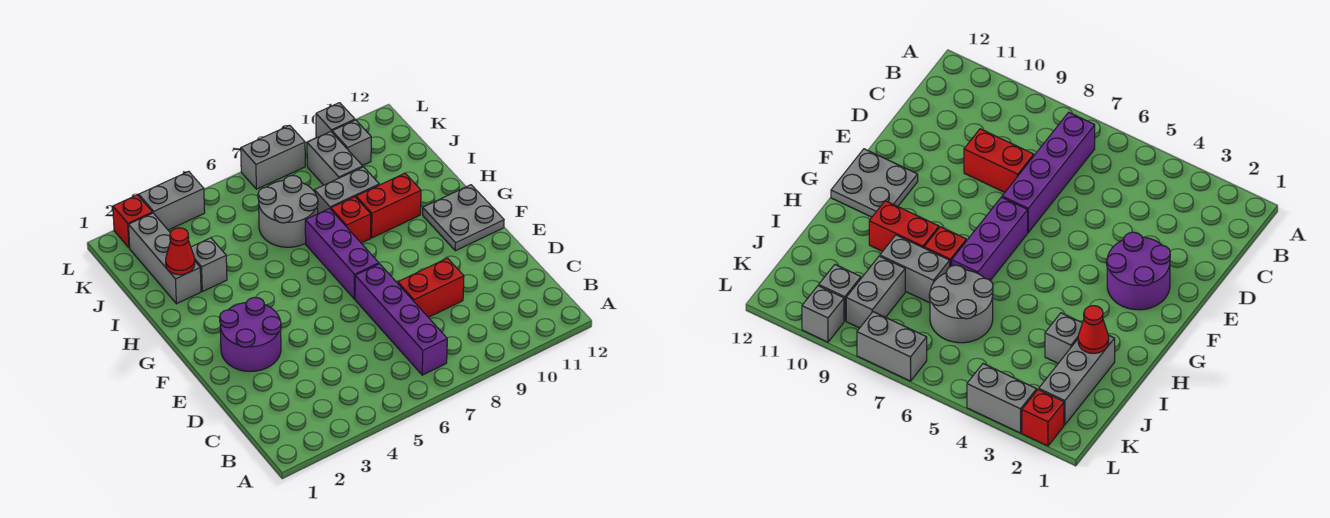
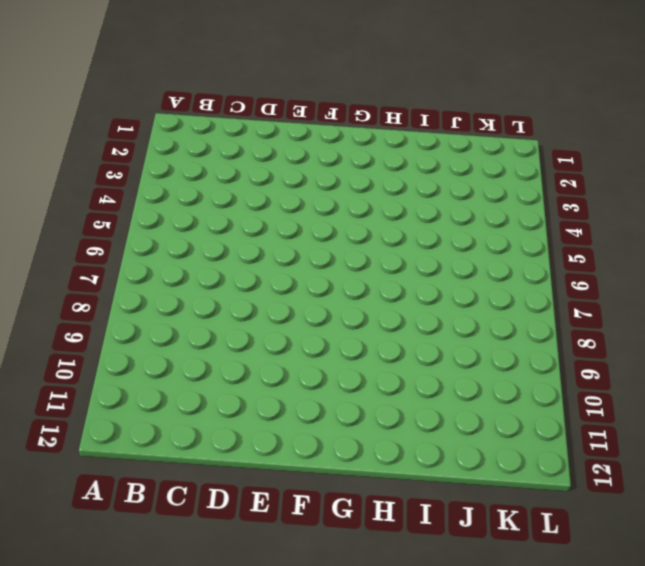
none -> purple brick B7:E7 level 1
none -> red brick D8:D9 level 1
none -> purple round brick E2:F3 level 1

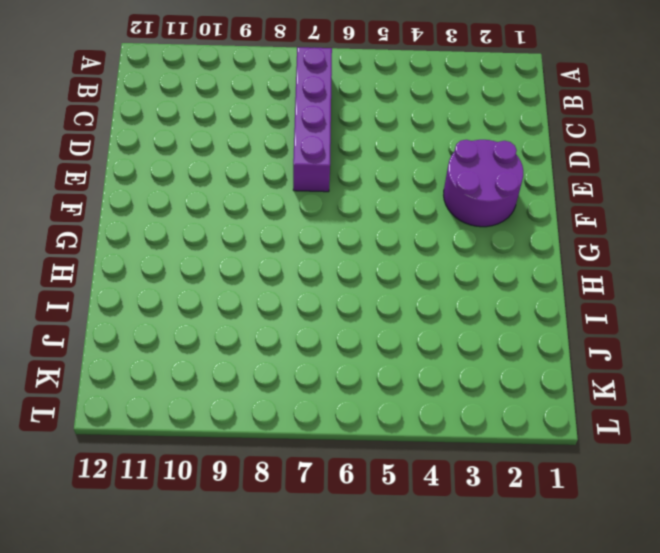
none -> red brick D8:D9 level 1
none -> purple brick F7:H7 level 1
none -> grey plate F11:G12 level 1

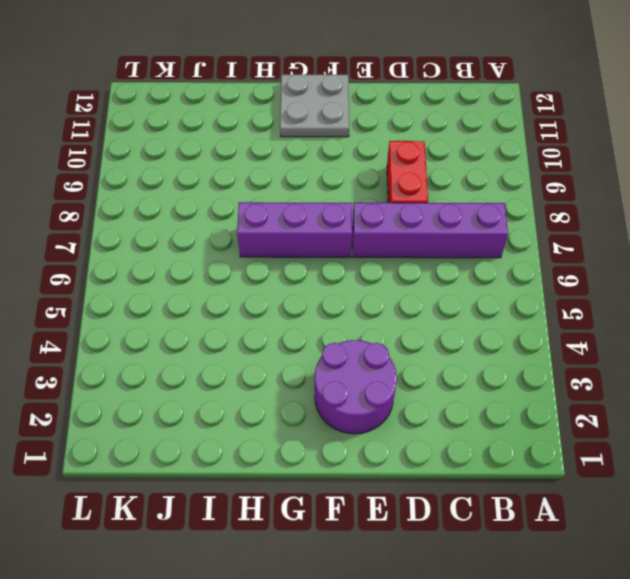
none -> red brick H8 level 1
none -> red brick H9:H10 level 1
none -> grey brick I2:K2 level 1

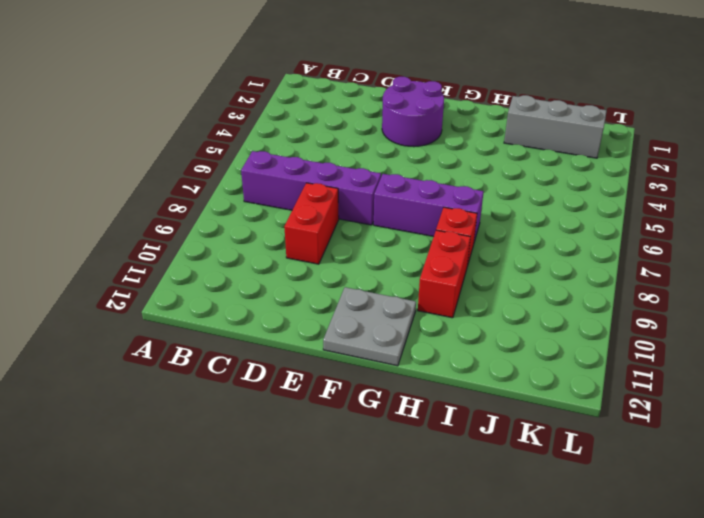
none -> grey brick I3 level 1
none -> grey round brick I6:J7 level 1
none -> grey brick I8:I9 level 1

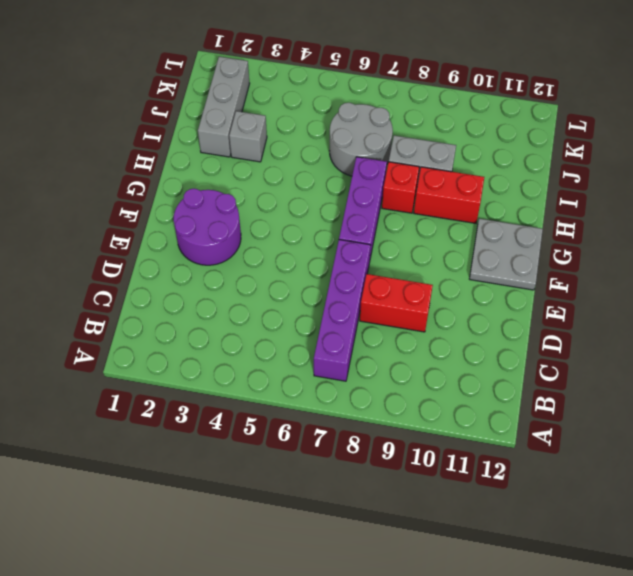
none -> grey brick J9:K9 level 1
none -> grey brick K10 level 1
none -> red brick L2 level 1

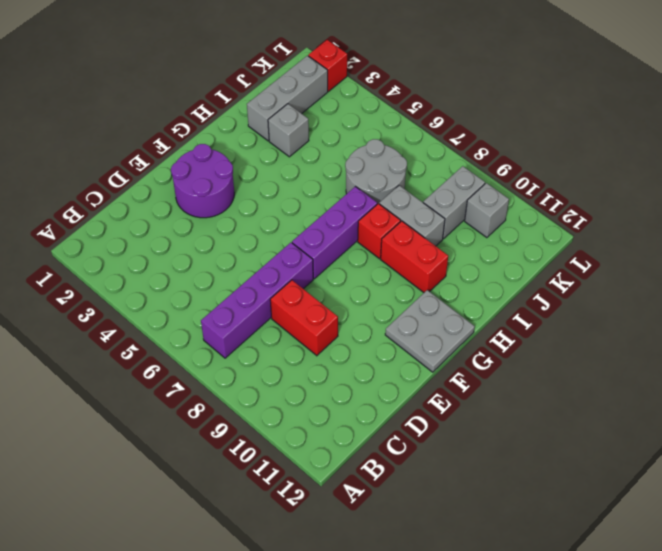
none -> grey brick L3:L4 level 1
none -> grey brick L7:L8 level 1
none -> grey brick L10 level 1

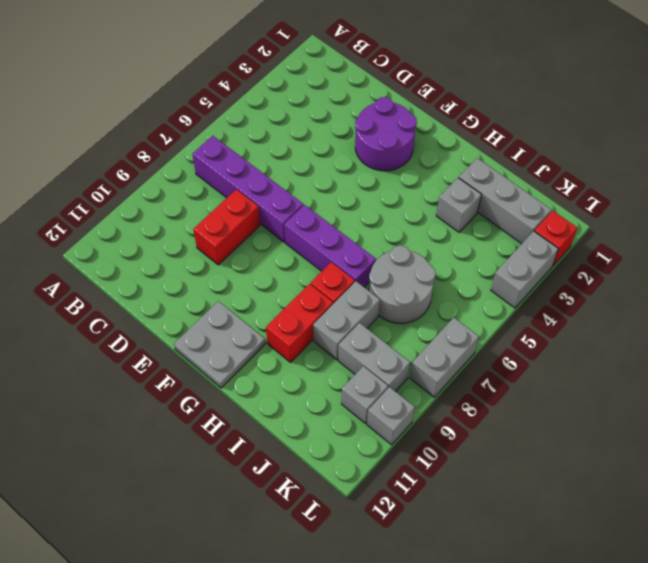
none -> red cone I2 level 2

